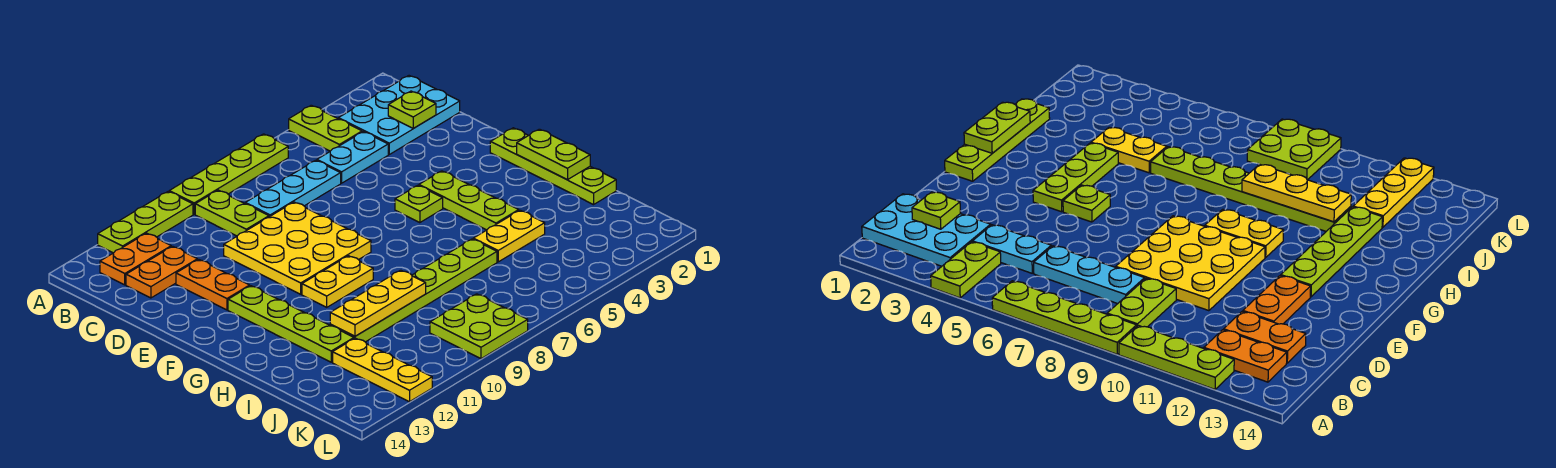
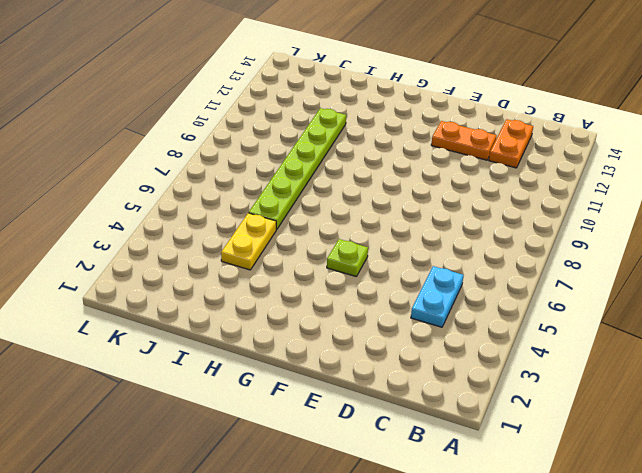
none -> lime plate A4:B4 level 1
none -> lime plate A6:A9 level 1
none -> lime plate A10:A12 level 1

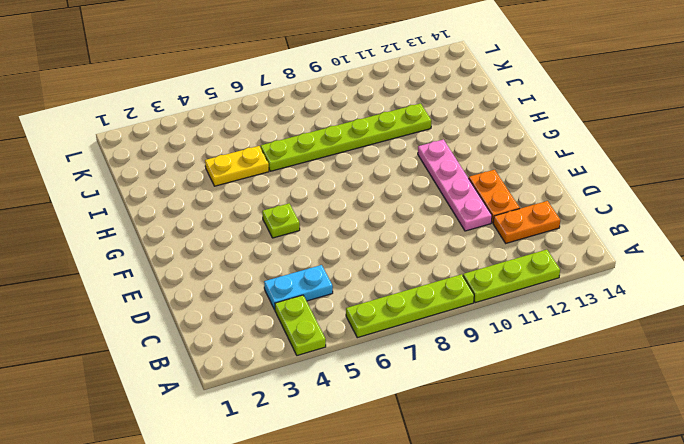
pink plate D11:G11 level 1 -> none
none -> cyan plate B1:C3 level 1
none -> lime plate B9:C9 level 1
none -> orange plate B12:B13 level 1

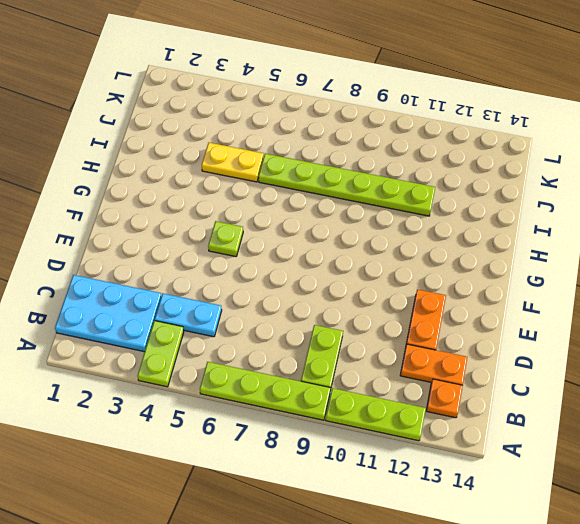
orange plate B13 level 1 -> orange plate B12:B13 level 1
none -> cyan plate C6:C8 level 1
none -> yellow plate D8:F10 level 1
none -> lime plate F1:I1 level 1

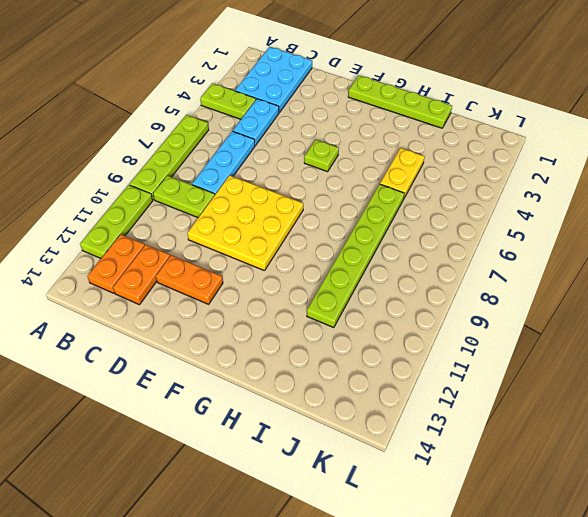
none -> lime plate F4:H4 level 1
none -> lime plate F12:I12 level 1
none -> yellow plate G9:G10 level 1

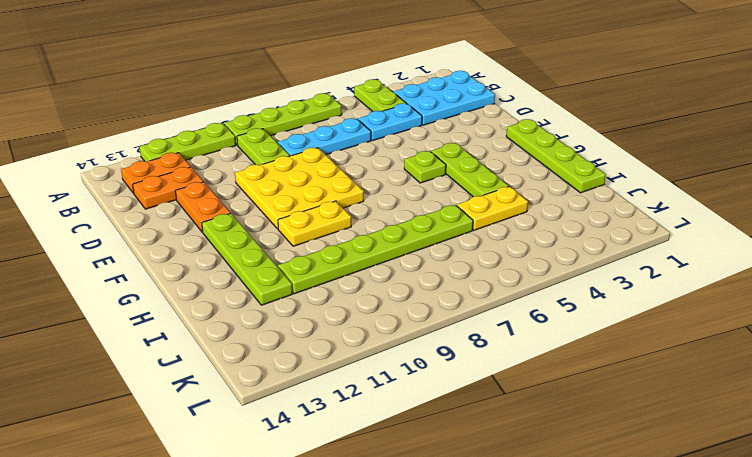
none -> yellow plate J12:L12 level 1
none -> lime plate K8:L9 level 1
none -> lime plate C2 level 2

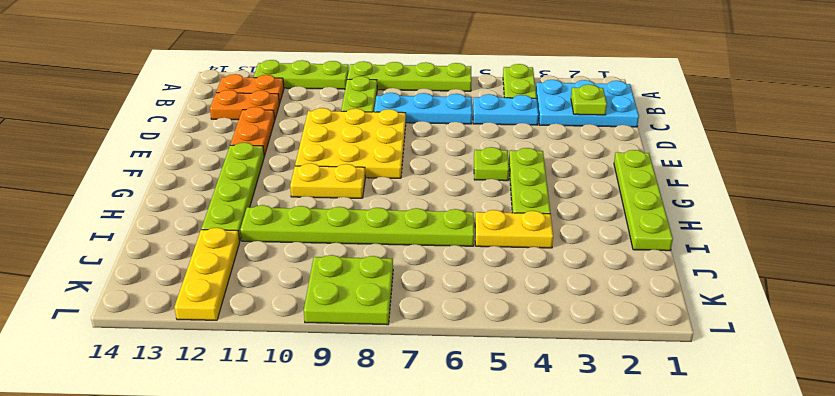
none -> lime plate G1:H1 level 2
none -> yellow plate I9:I11 level 2

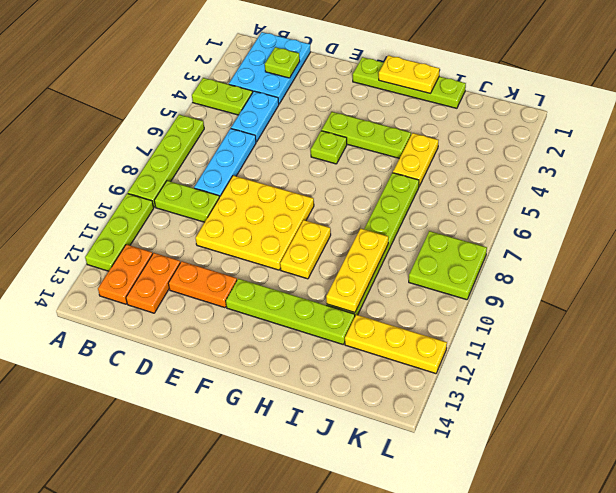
yellow plate G1:H1 level 2 -> lime plate G1:H1 level 2

